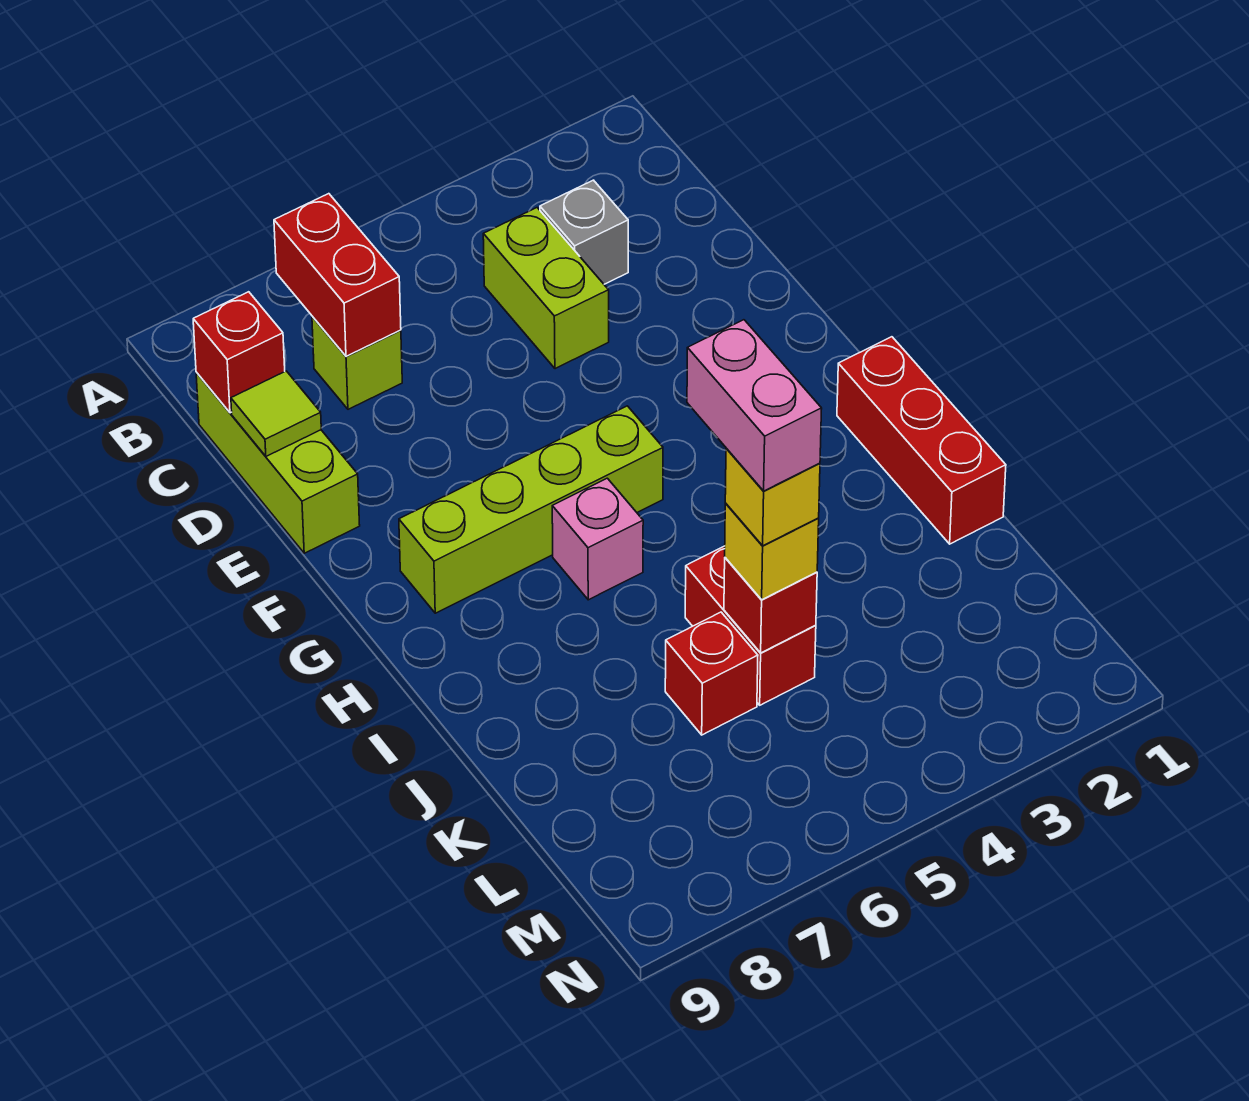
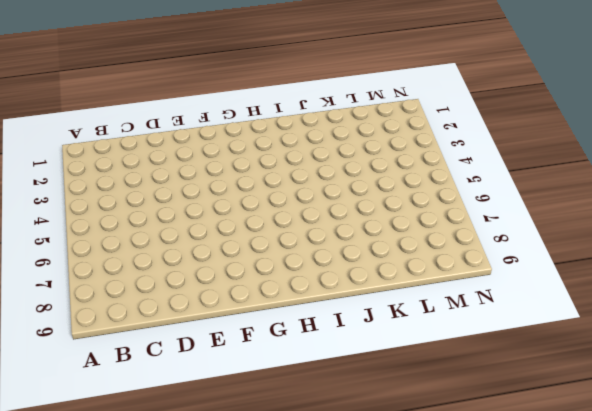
none -> grey brick C3 level 1
none -> lime brick C4:D4 level 1
none -> lime brick C7 level 1

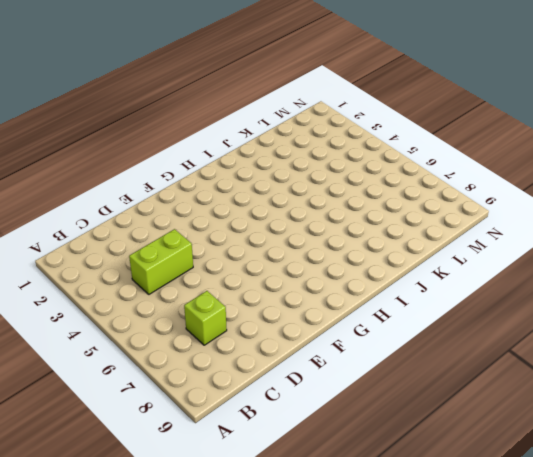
none -> grey brick C3 level 1
none -> lime brick C9:E9 level 1
none -> lime brick G5:G8 level 1

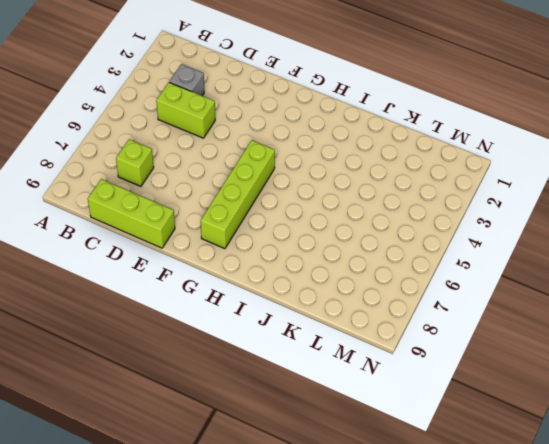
none -> red brick H1:J1 level 1
none -> pink brick H6 level 1
none -> red brick J5:K5 level 1

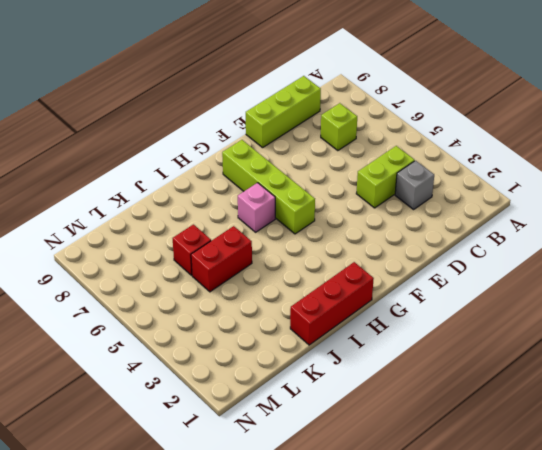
none -> red brick B7:C7 level 2
none -> red brick C9 level 2
none -> lime tile D9 level 2

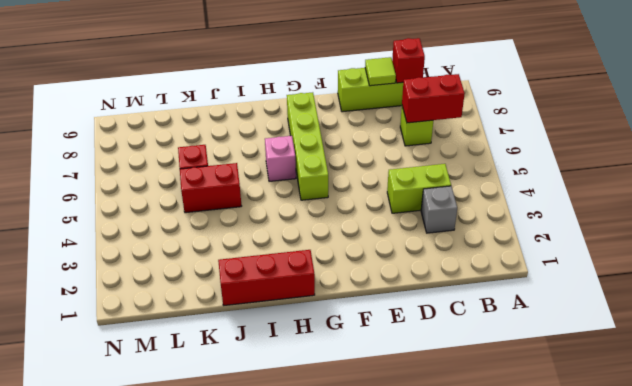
none -> red brick K5 level 2
none -> yellow brick K5 level 3
none -> yellow brick K5 level 4

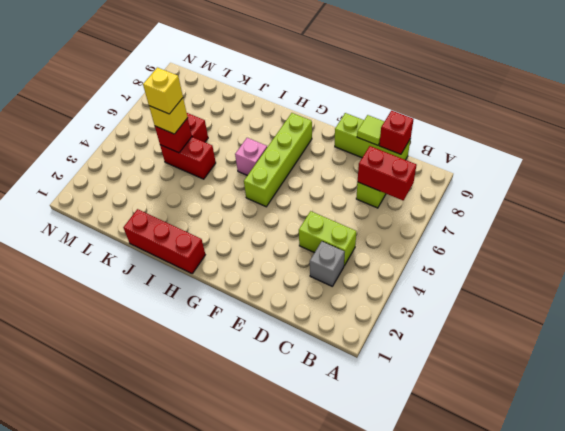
none -> pink brick J5:K5 level 5

